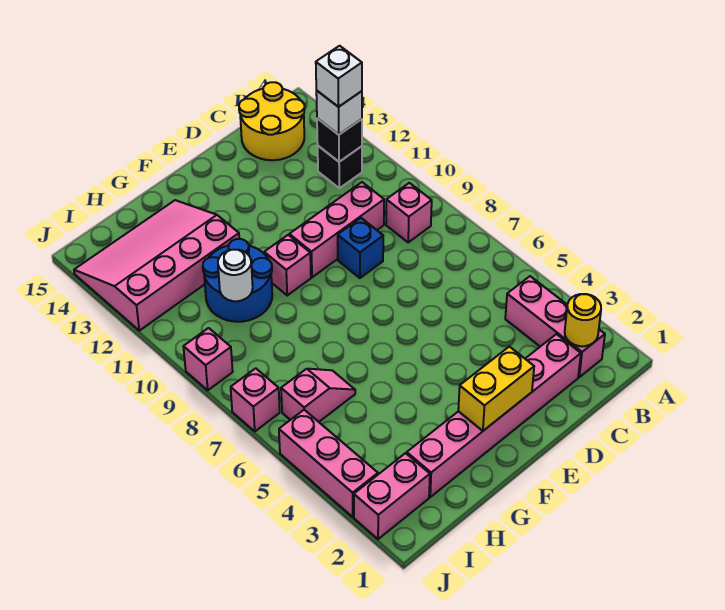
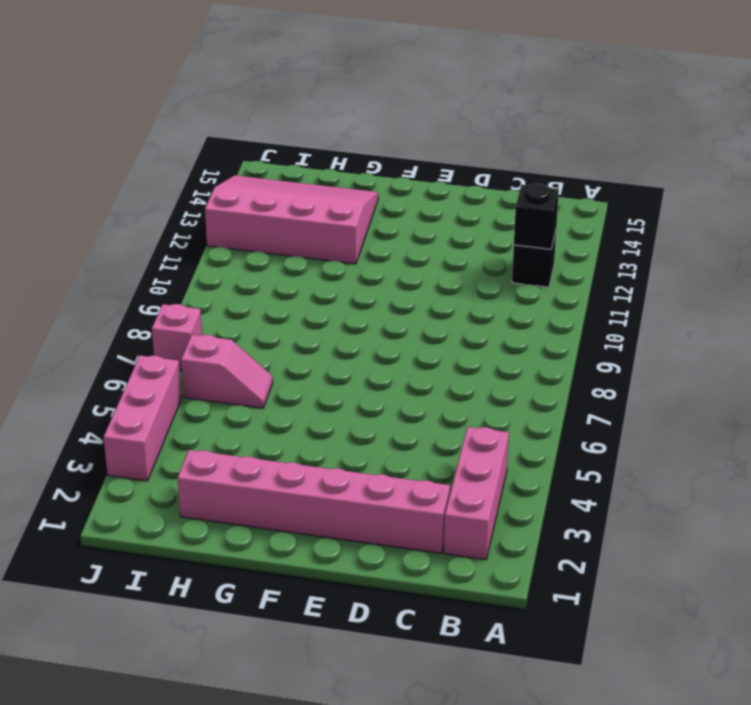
none -> pink brick B9 level 1
none -> yellow round brick B14:C15 level 1
none -> pink brick C10:E10 level 1

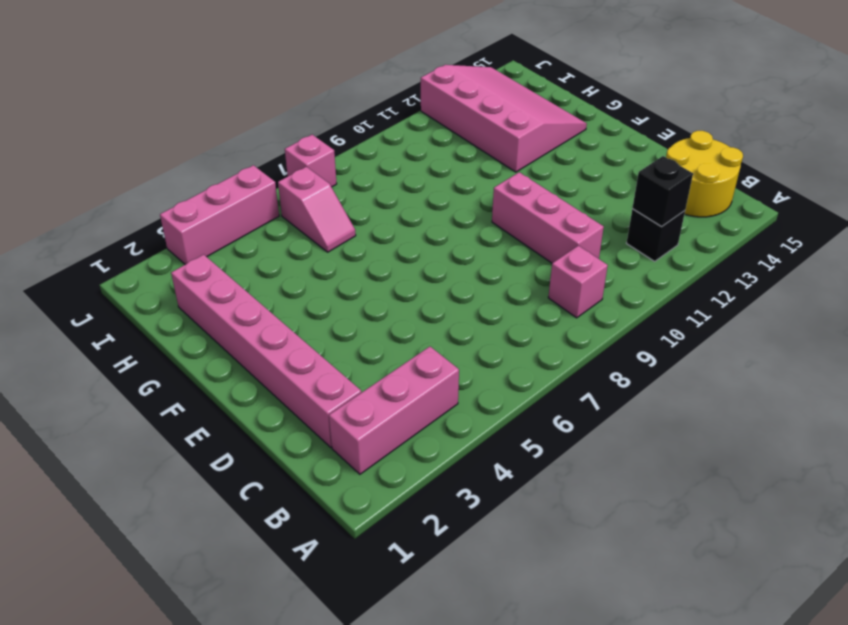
none -> blue brick D9 level 1
none -> pink brick F10 level 1
none -> blue round brick G10:H11 level 1

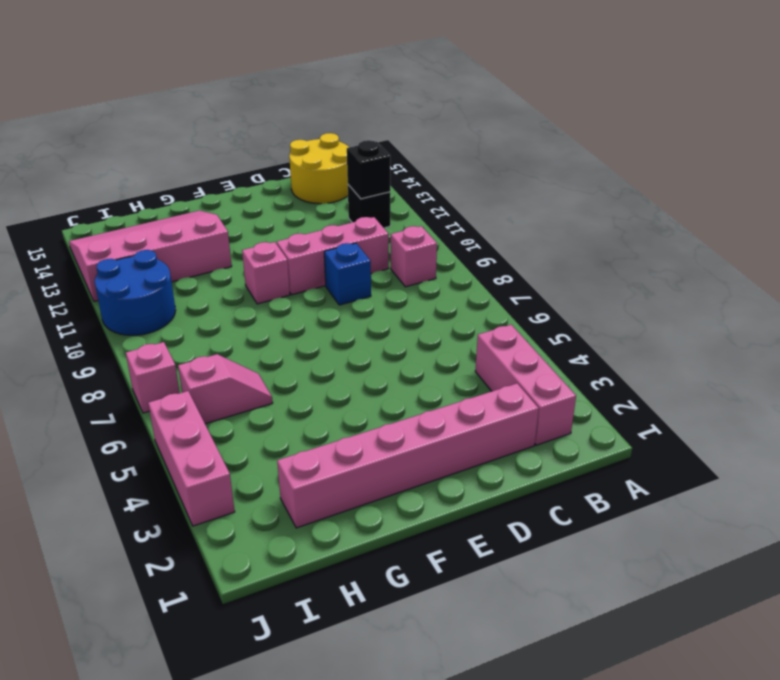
blue round brick I10:J11 level 1 -> blue round brick G10:H11 level 1
none -> pink brick I2:J2 level 1
none -> pink brick J9 level 1
none -> yellow round brick B2 level 2

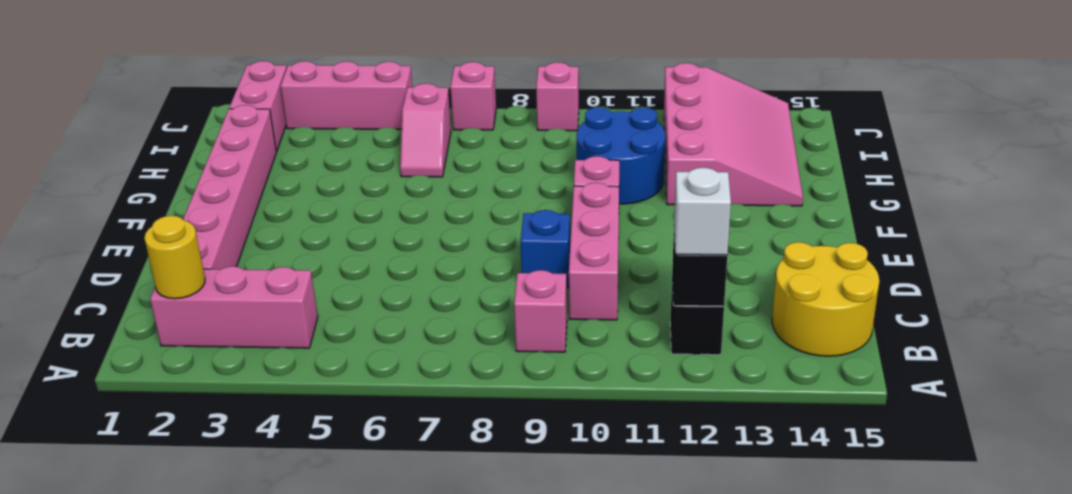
none -> yellow brick E2:F2 level 2
none -> white round brick H10 level 2
none -> white brick B12 level 4

